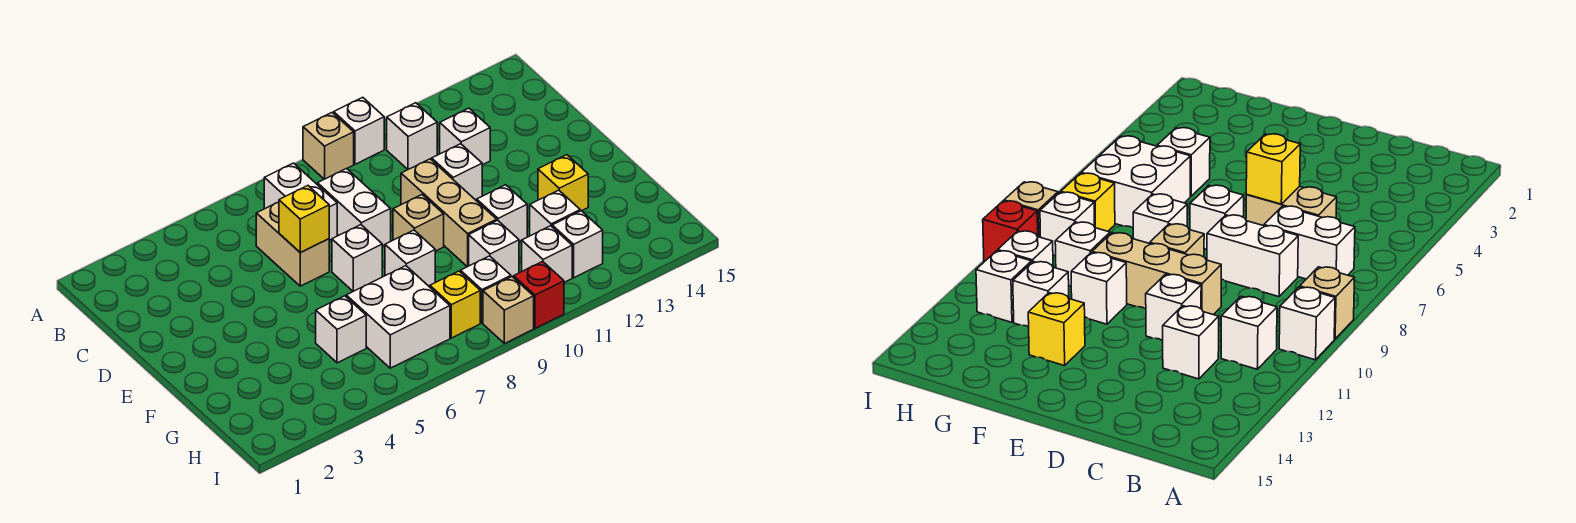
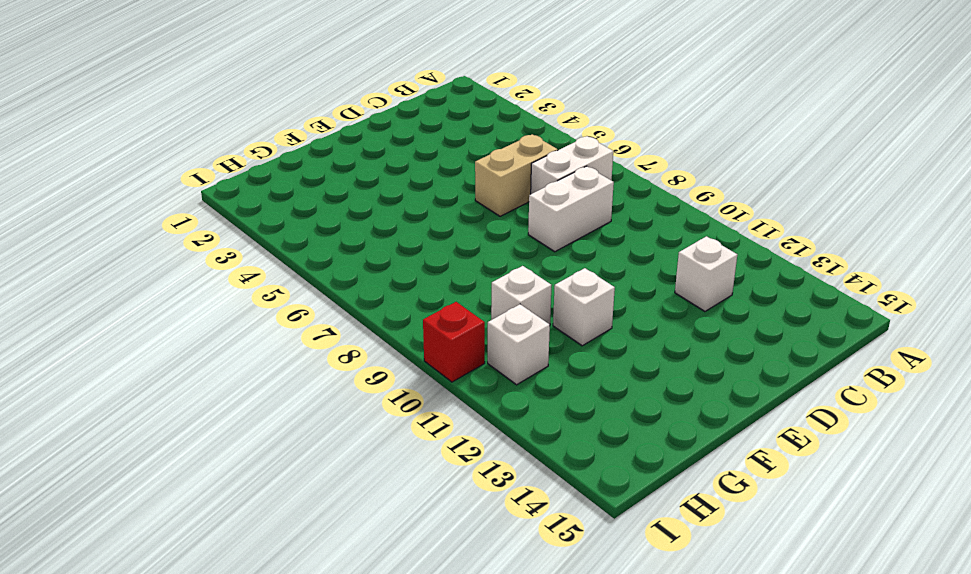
none -> tan brick A9 level 1
none -> white brick A10 level 1
none -> white brick B11 level 1

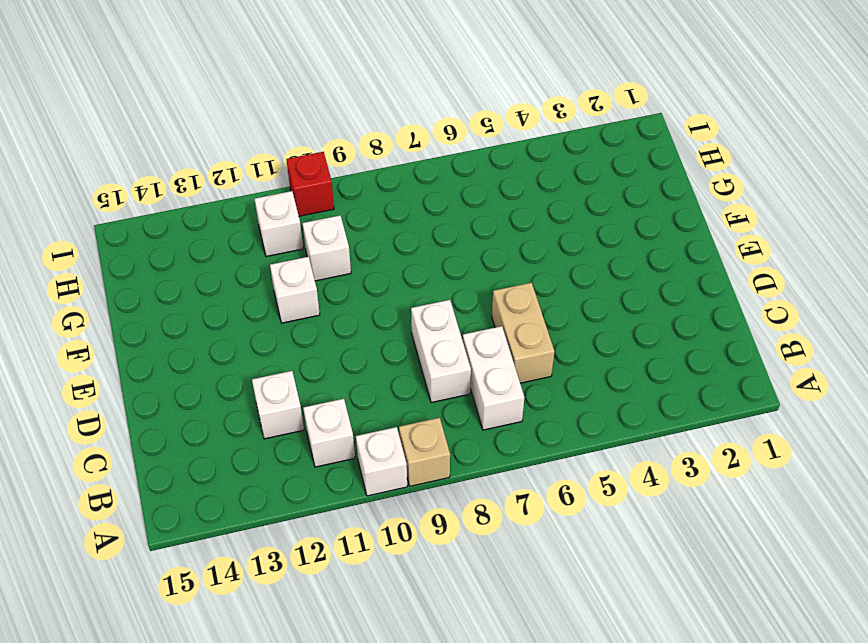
none -> tan brick D10:F10 level 1
none -> white brick D11 level 1
none -> white brick E7 level 1

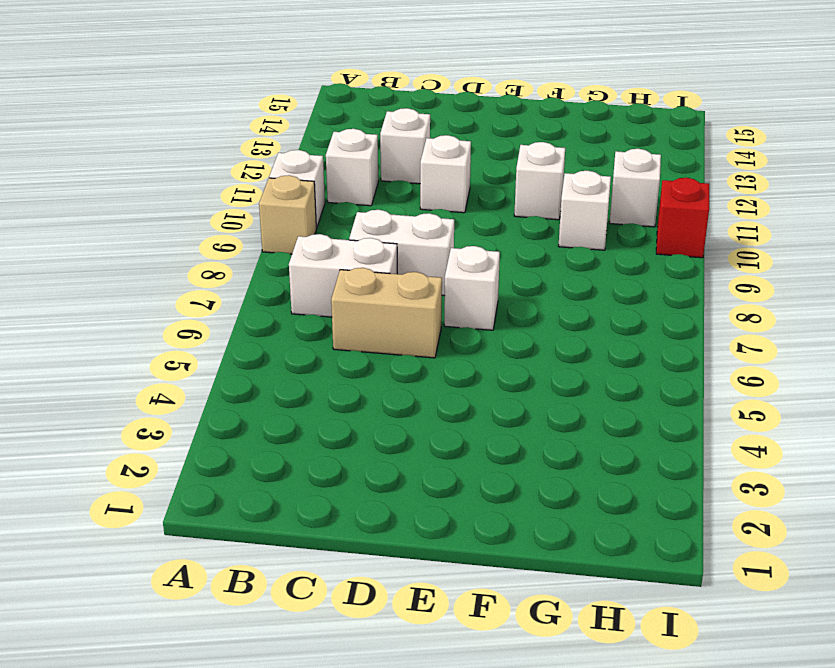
none -> tan brick D10:F10 level 1
none -> tan brick E9 level 1
none -> white brick F8 level 1

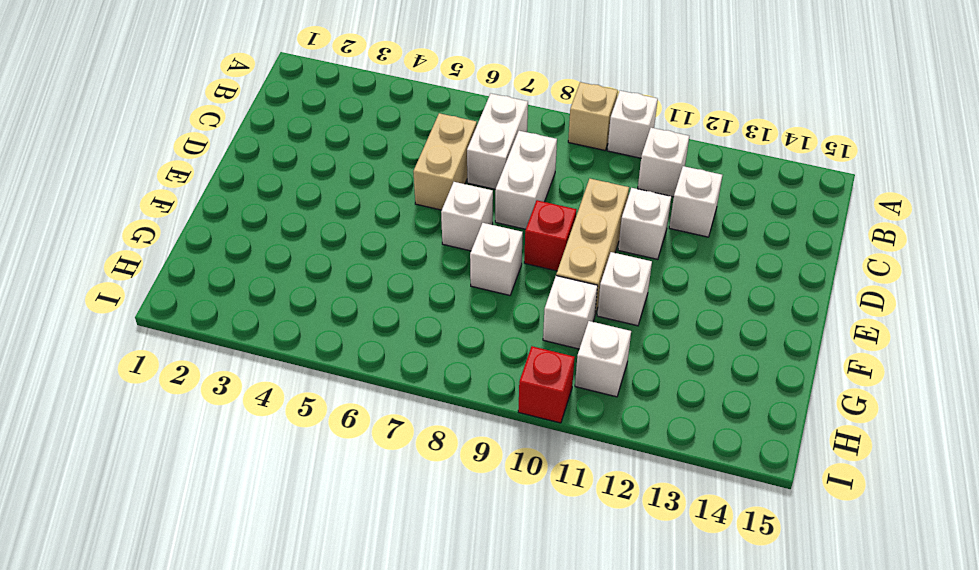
red brick E9 level 1 -> tan brick E9 level 1
none -> yellow brick F13 level 1
none -> white brick G5 level 1
none -> white brick G6:H7 level 1

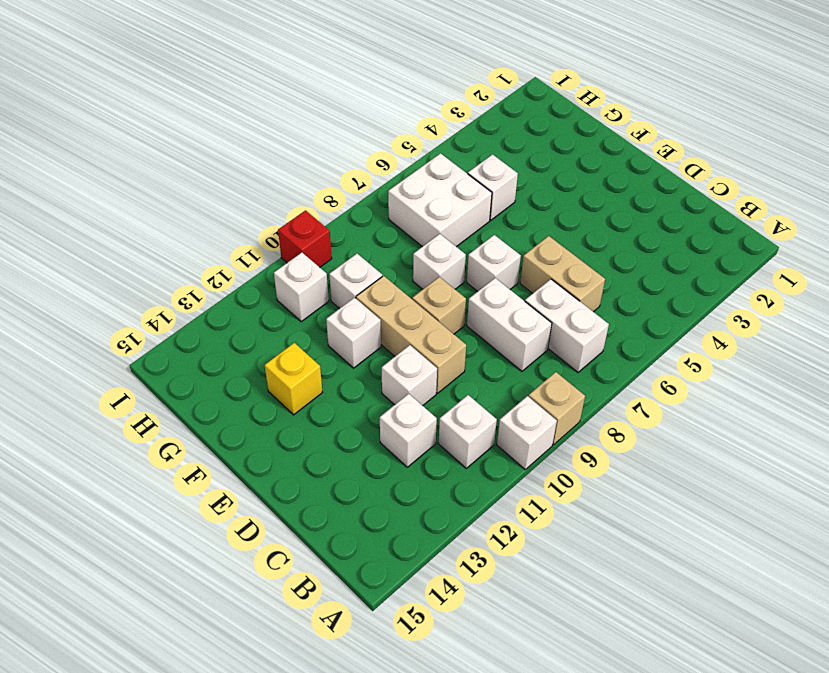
none -> white brick G12 level 1
none -> yellow brick H8 level 1
none -> white brick H9 level 1

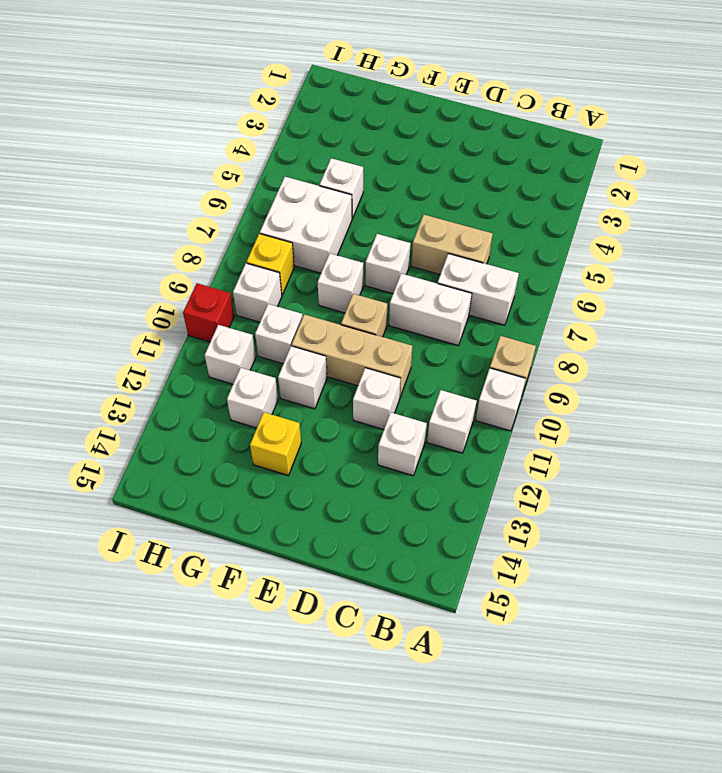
none -> white brick H12 level 1
none -> tan brick I9 level 1
none -> yellow brick D6 level 2

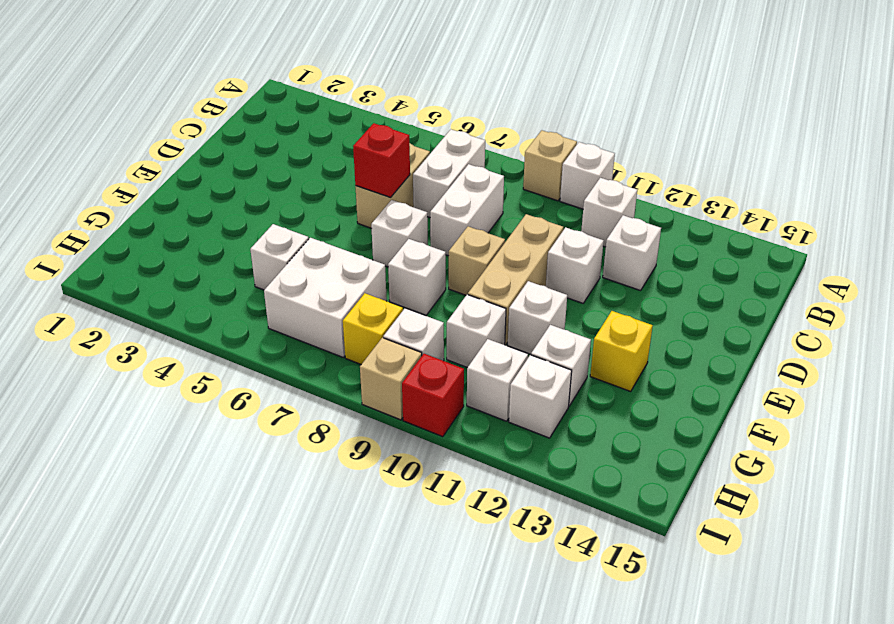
red brick D6 level 2 -> yellow brick D6 level 2

